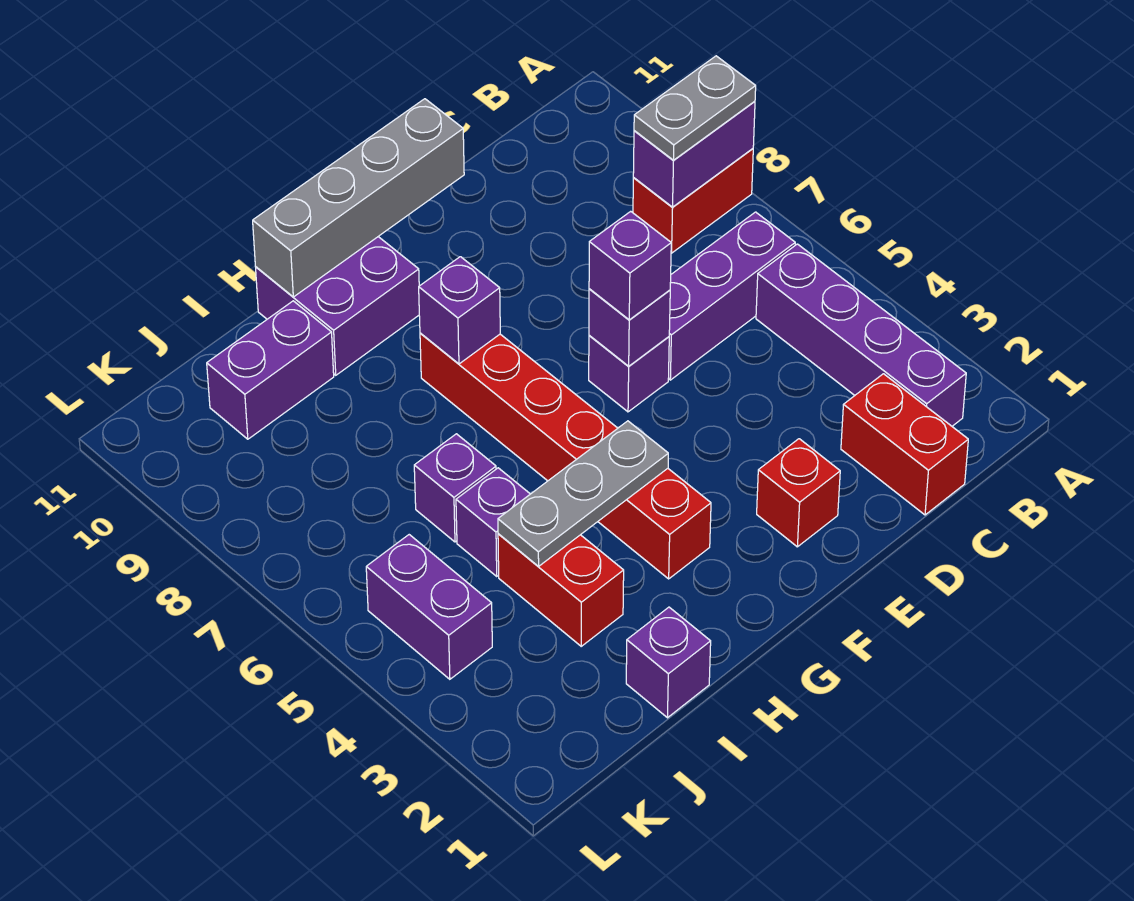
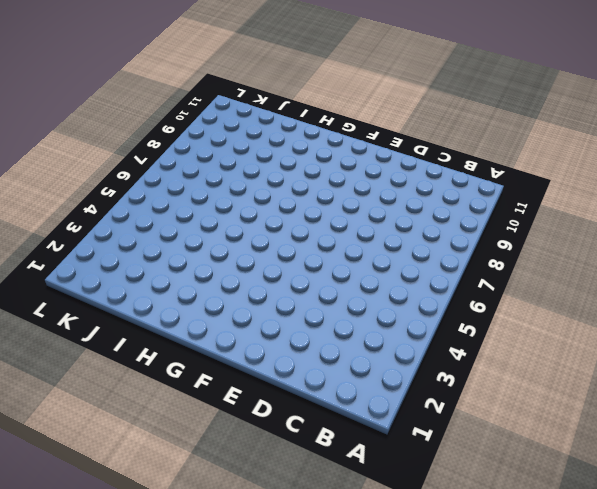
none -> red brick A8:B8 level 1
none -> purple brick B2:B5 level 1
none -> purple brick B6:D6 level 1

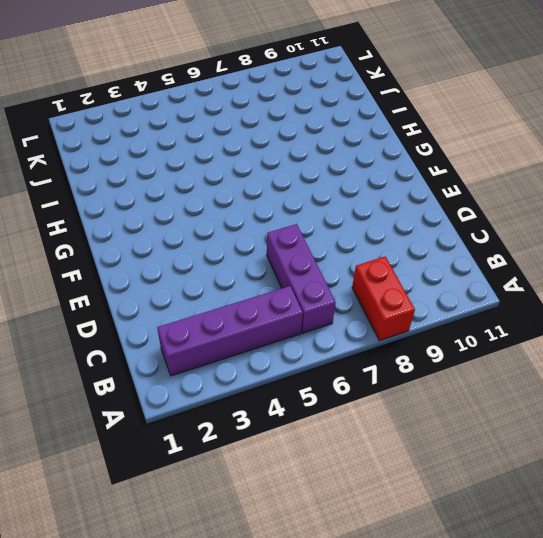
none -> red brick C1:C2 level 1
none -> red brick E2 level 1
none -> purple brick E6 level 1

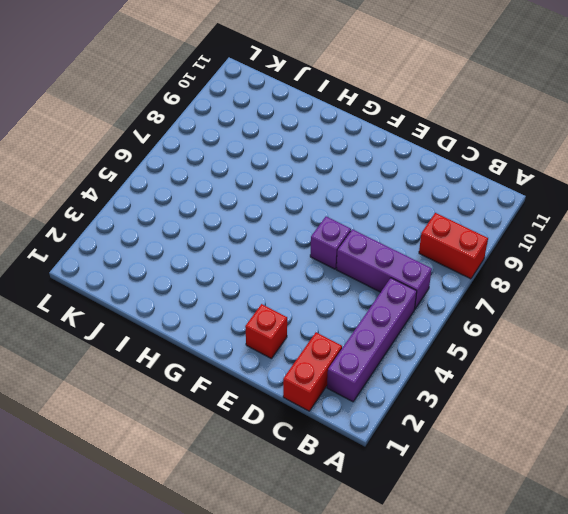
none -> red brick G3:G8 level 1
none -> purple brick G10:H11 level 1
none -> purple brick I1 level 1

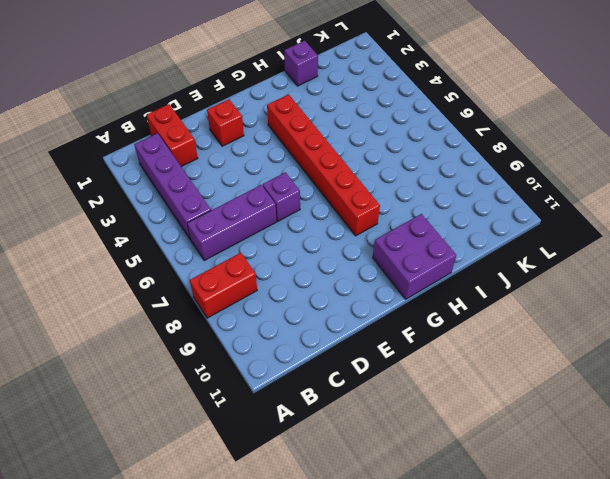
none -> red brick I3:I4 level 1
none -> purple brick I5 level 1
none -> purple brick I6 level 1

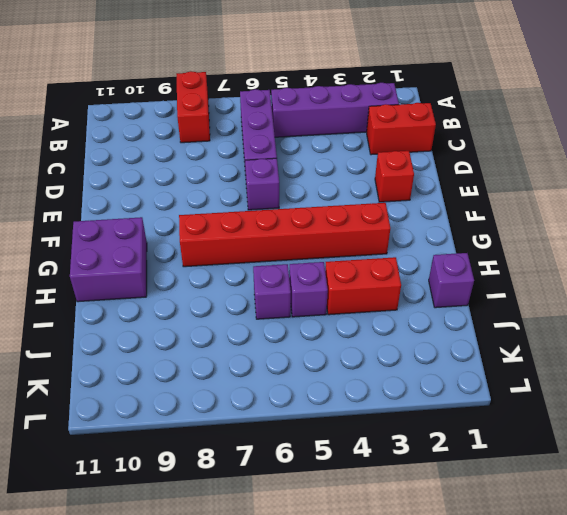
none -> purple brick I10:J10 level 1
none -> purple brick K4:K5 level 1
none -> purple brick A8:B8 level 2

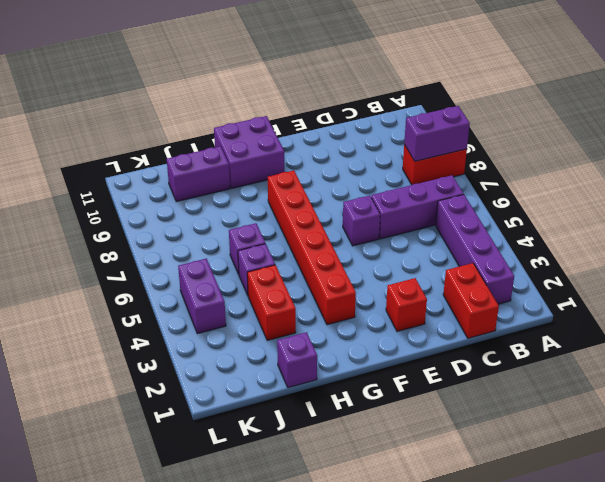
none -> purple brick E6 level 2
none -> grey brick E11:H11 level 2
none -> grey plate G4:I4 level 2

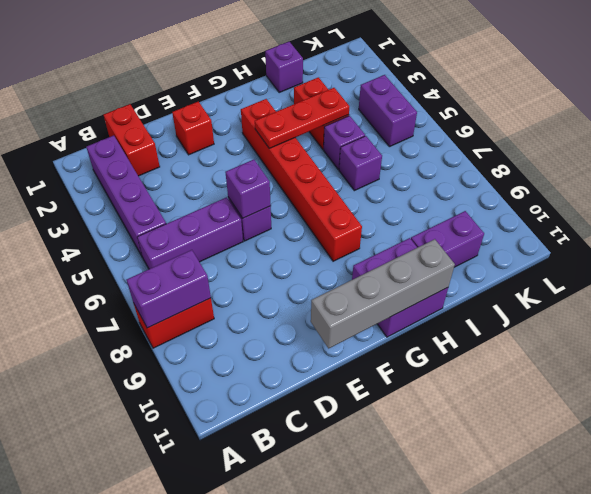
red plate G4:I4 level 2 -> grey plate G4:I4 level 2
none -> purple brick G8 level 2
none -> grey plate A8:B8 level 3
none -> purple brick E6 level 3

